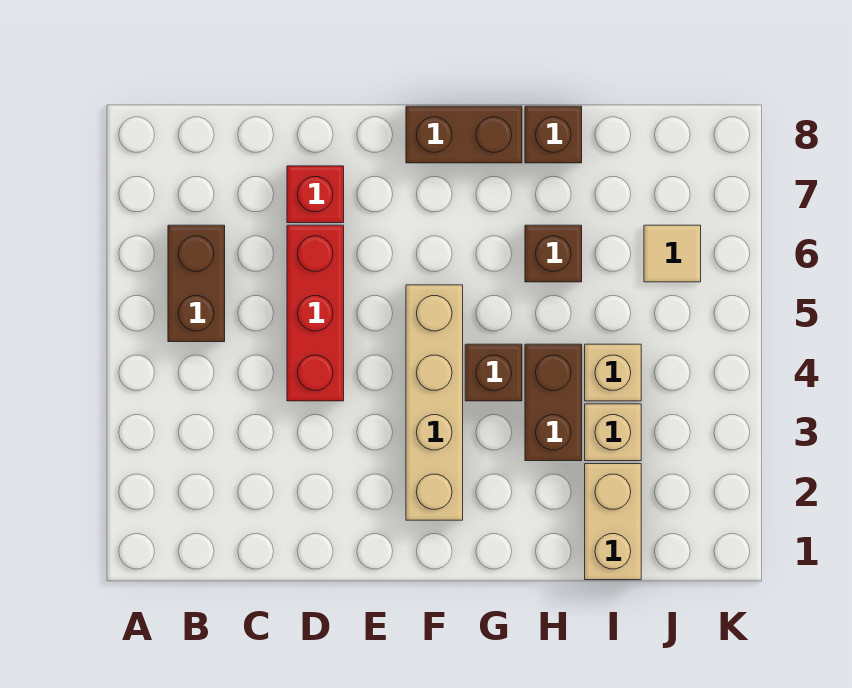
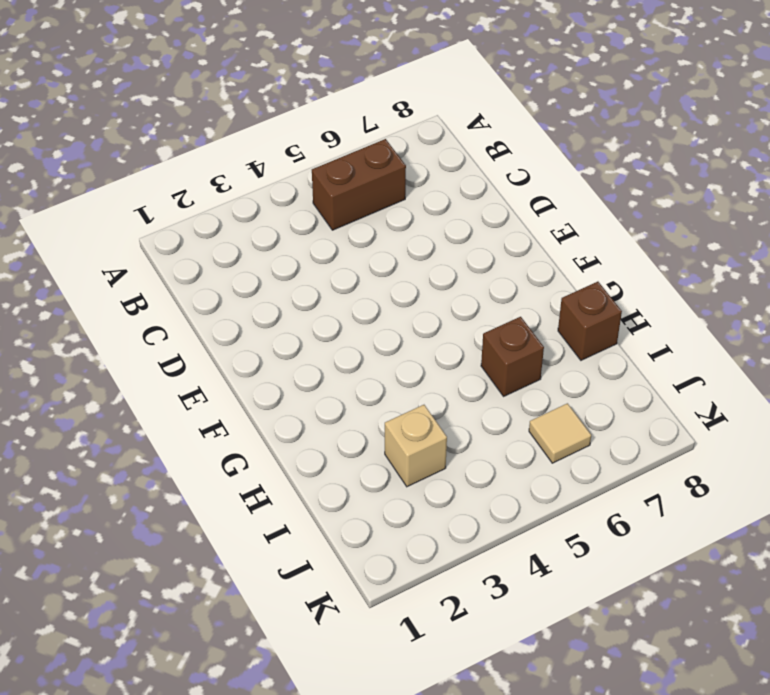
none -> red brick D4:D6 level 1
none -> red brick D7 level 1
none -> tan brick F2:F5 level 1

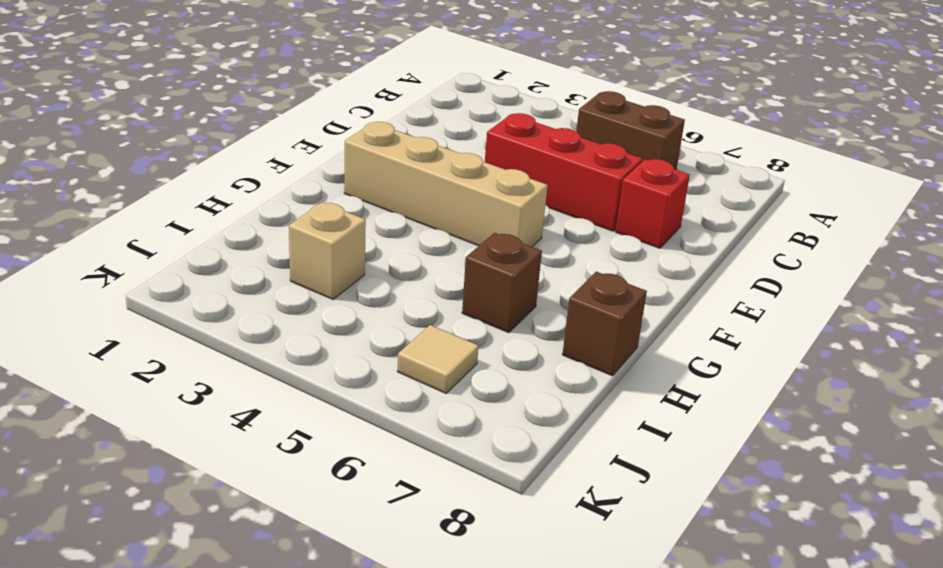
none -> brown brick F8:G8 level 1
none -> brown brick G4 level 1
none -> brown brick H3:H4 level 1

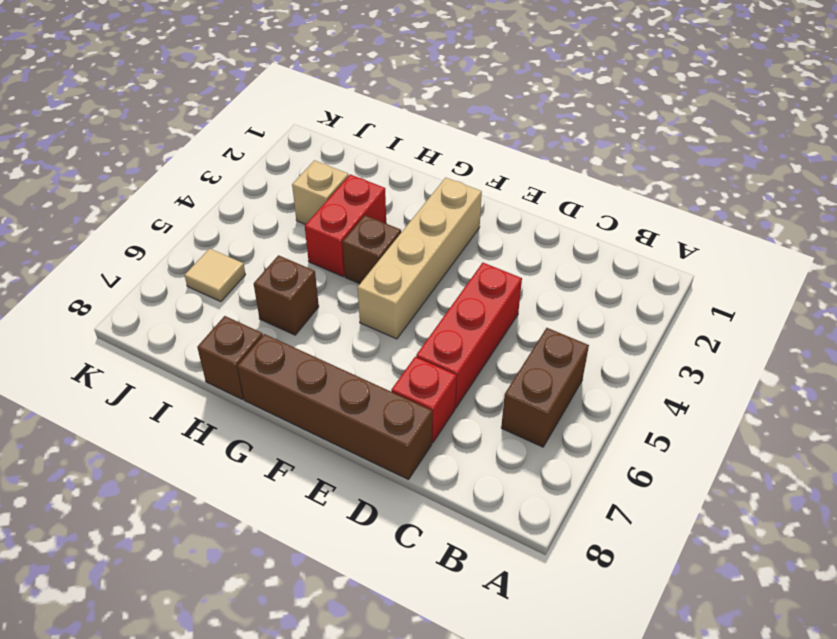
brown brick D8:G8 level 1 -> brown brick F8:G8 level 1
red brick H3:H4 level 1 -> brown brick H3:H4 level 1
none -> tan brick I1:I2 level 1
none -> tan brick I4 level 1

